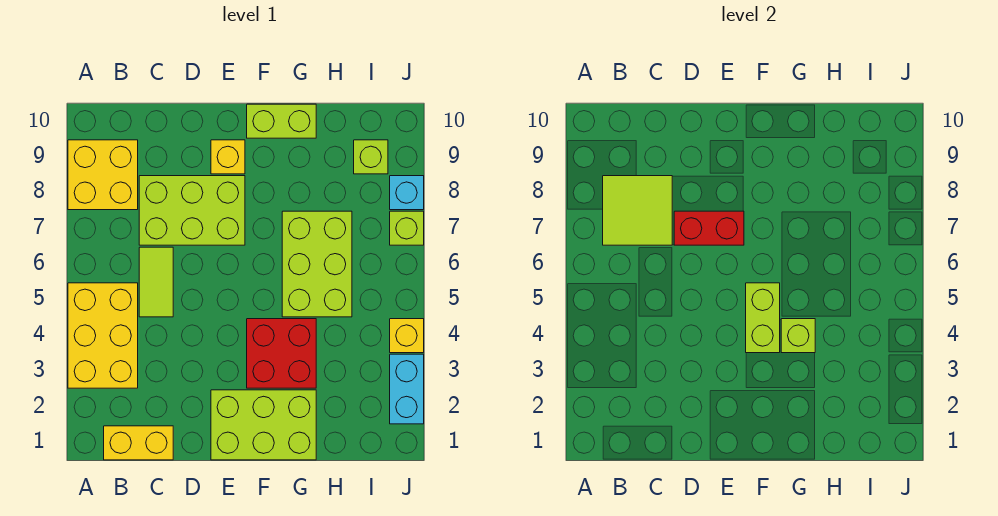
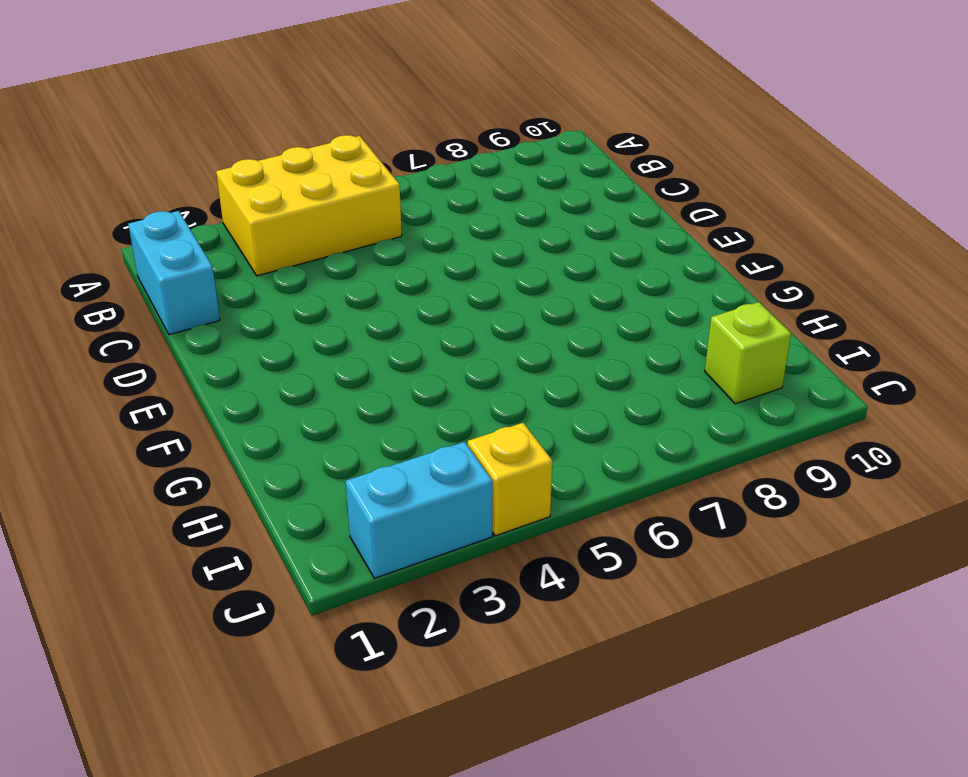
cyan brick B1:C1 level 1 -> yellow brick B1:C1 level 1
none -> yellow brick A8:B9 level 1
none -> lime tile C5:C6 level 1
none -> lime brick C7:E8 level 1

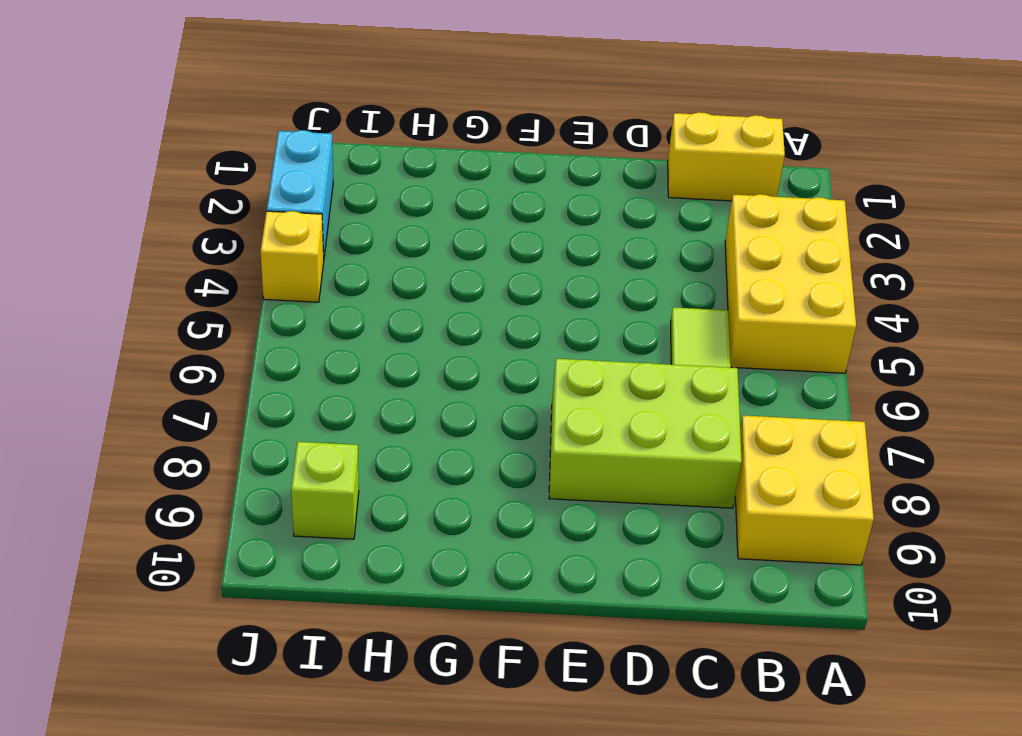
none -> lime brick E1:G2 level 1
none -> yellow brick E9 level 1
none -> red brick F3:G4 level 1

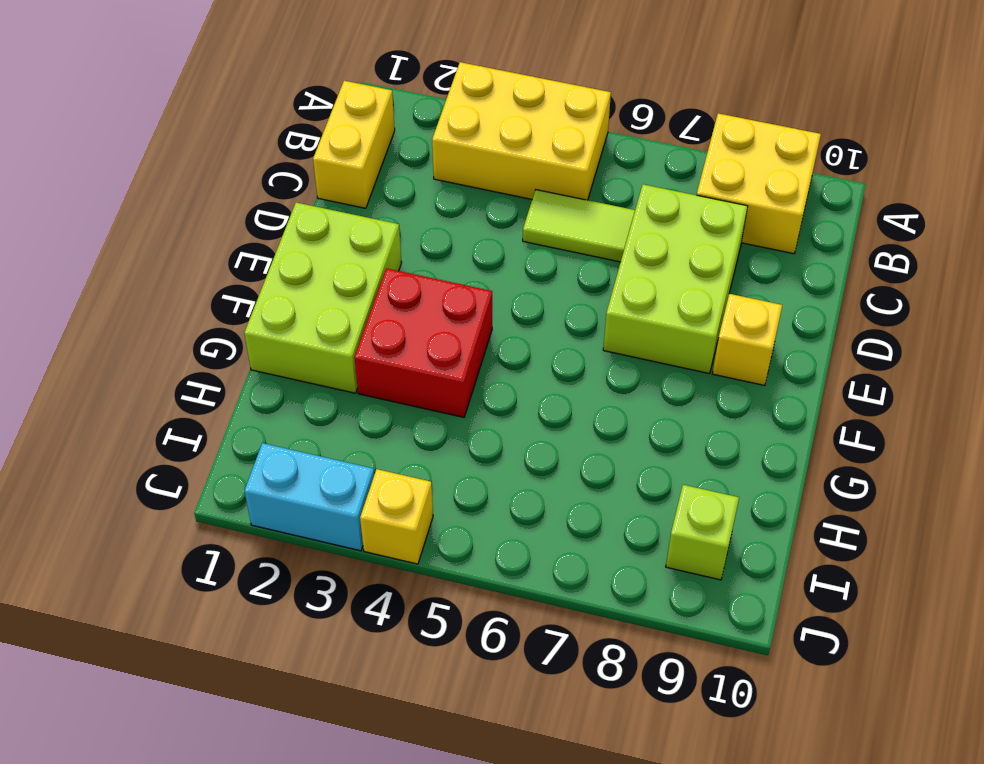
none -> lime brick F10:G10 level 1
none -> lime brick G5:H7 level 1
none -> lime brick J7 level 1

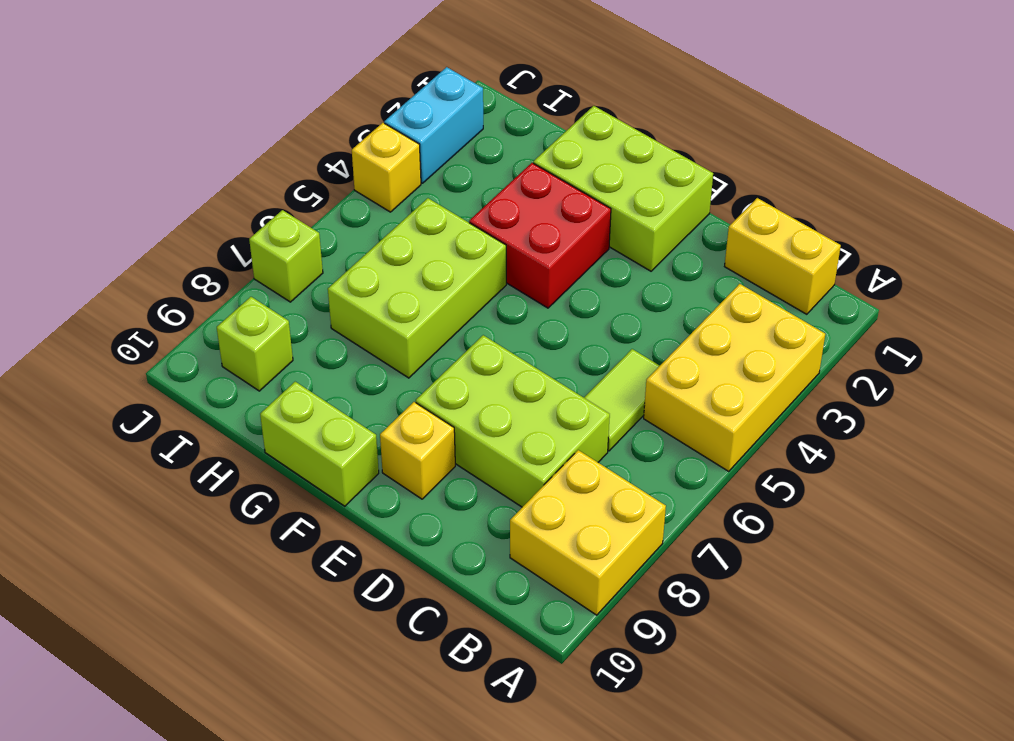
none -> cyan brick J8 level 1
none -> lime tile B7:C8 level 2
none -> red brick D7:E7 level 2

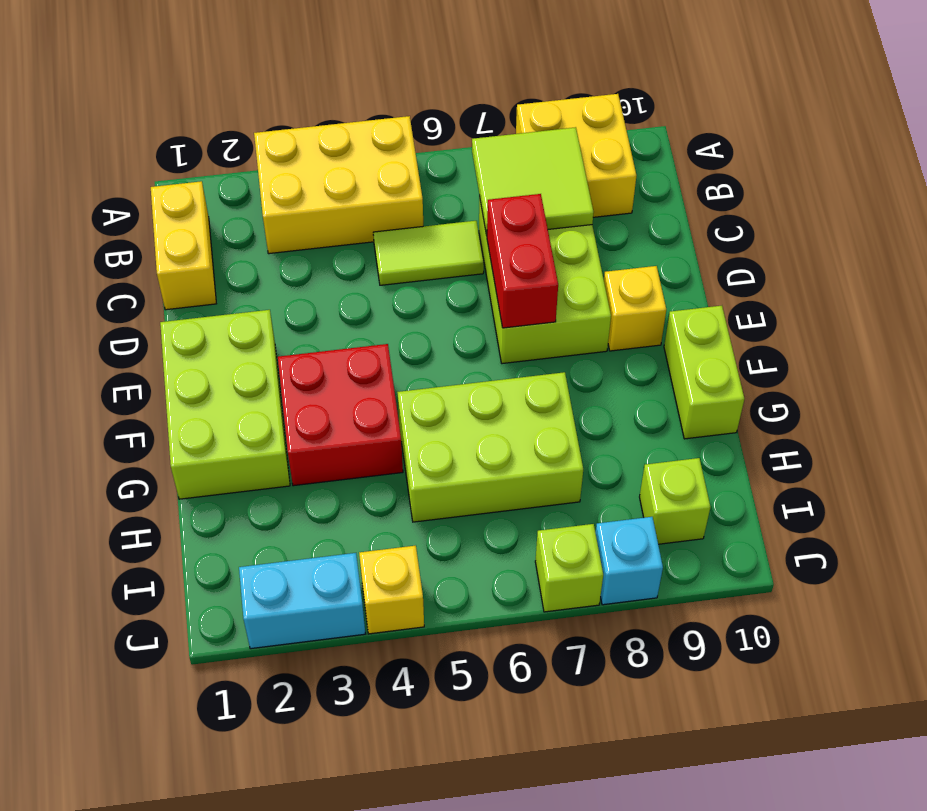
none -> lime brick F4:F5 level 2
none -> lime brick G4 level 2

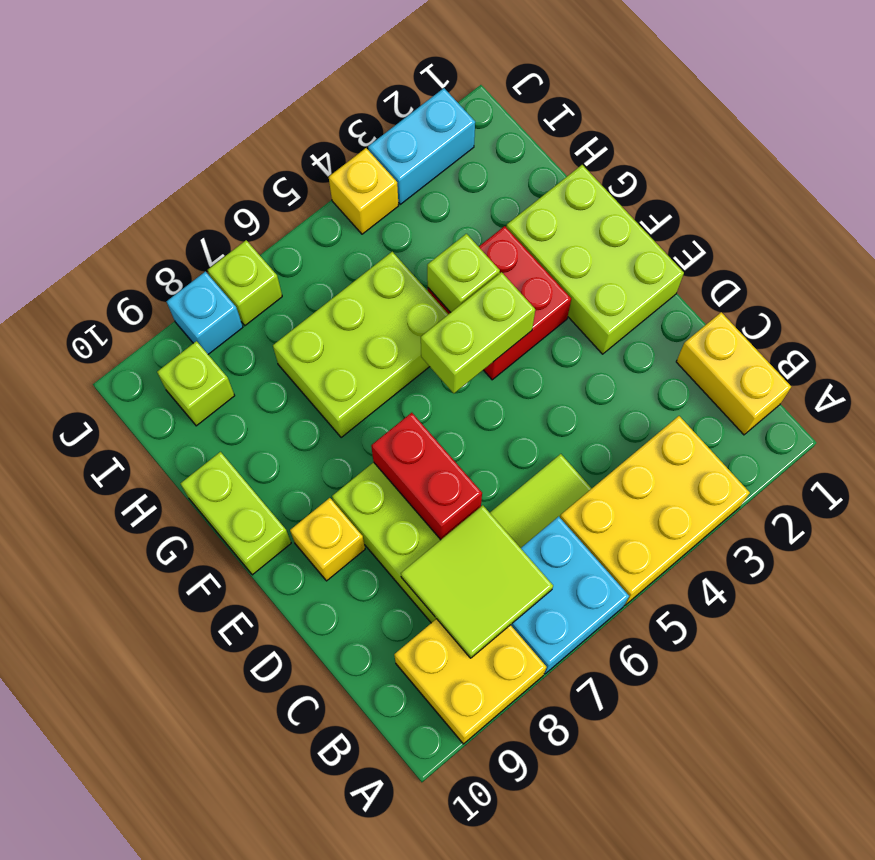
cyan brick A6:B7 level 1 -> none

